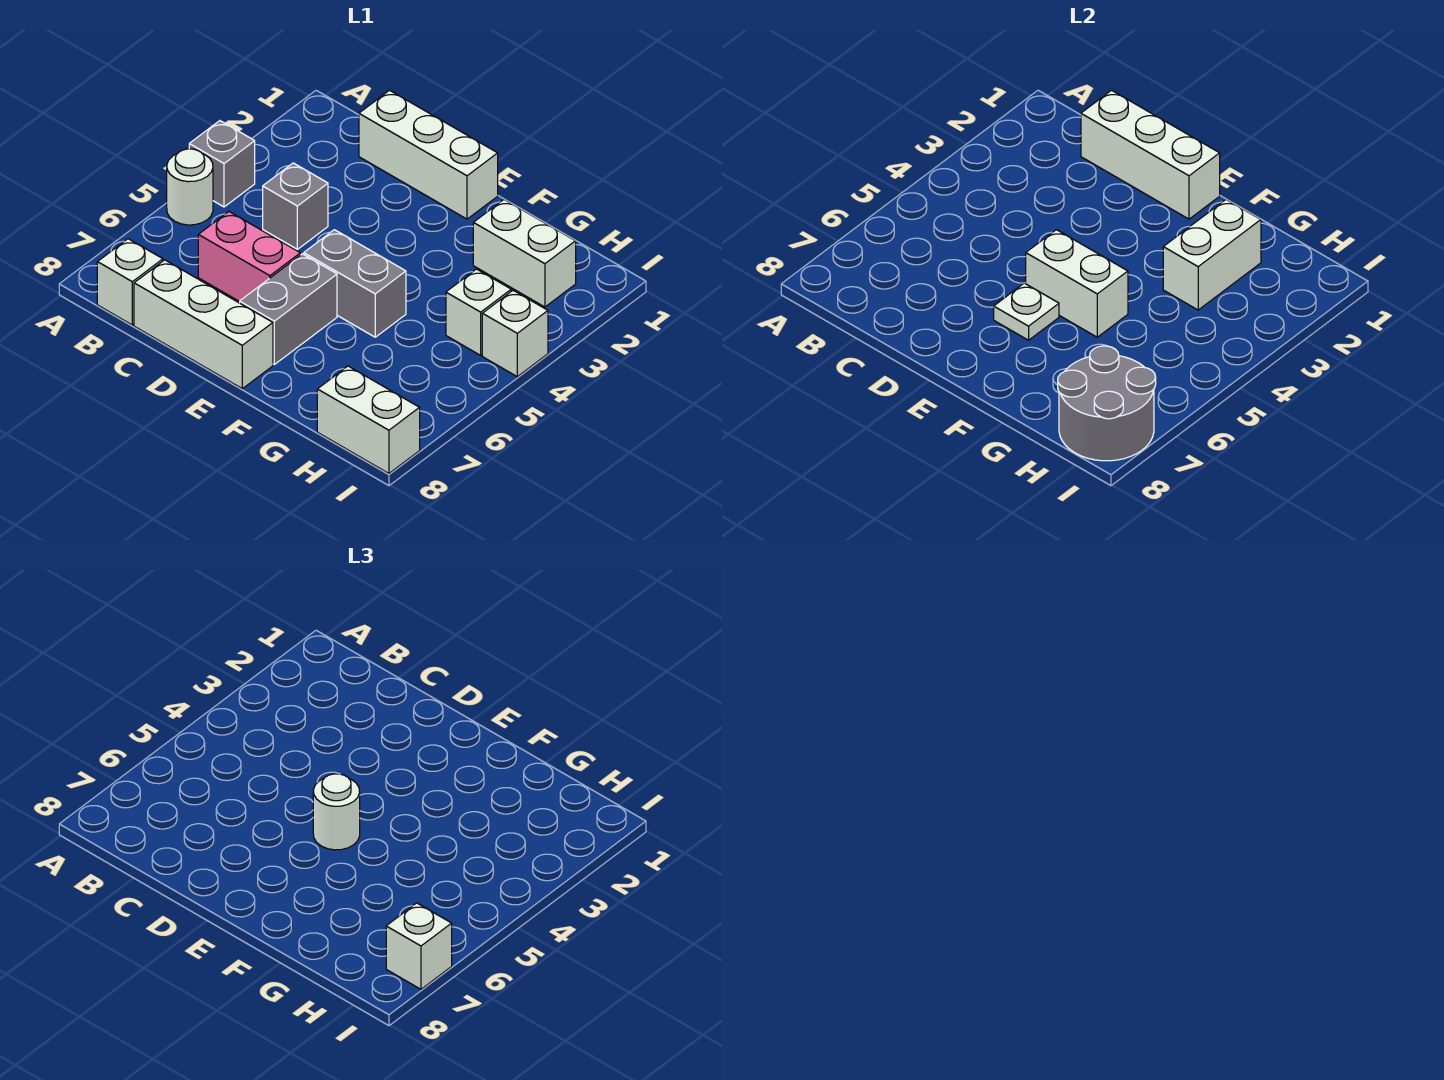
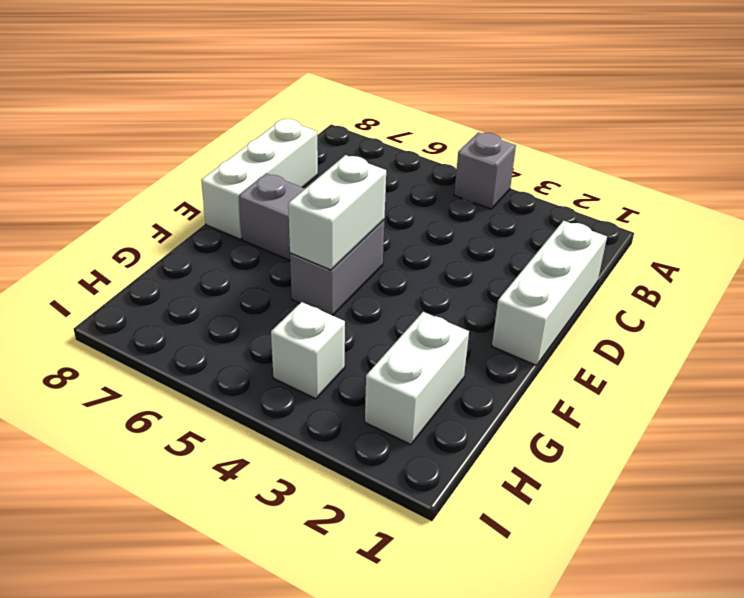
none -> white round brick A5 level 1
none -> white brick B8 level 1
none -> grey brick C4 level 1

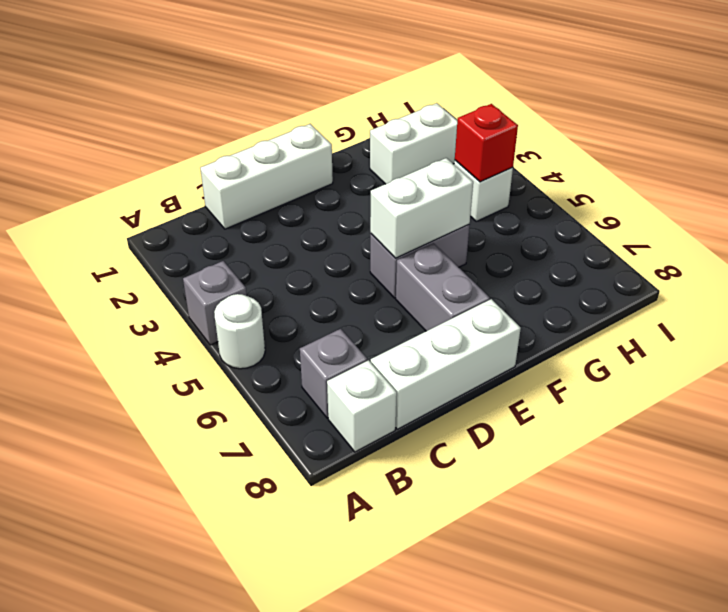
grey brick B7 level 1 -> grey brick C4 level 1
red brick H4 level 2 -> none
none -> pink brick C6:D6 level 1
none -> white brick H8:I8 level 1
none -> white brick I4 level 1

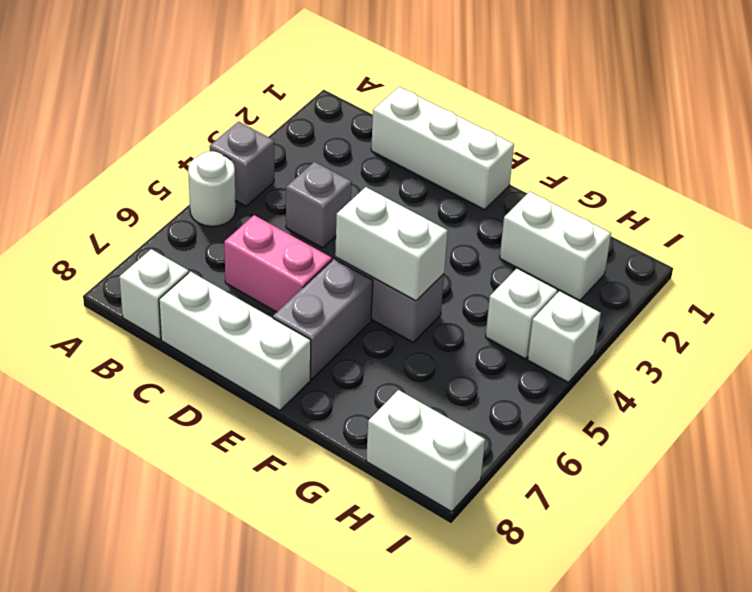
none -> white brick C1:E1 level 2
none -> white plate E6 level 2
none -> white brick G2:G3 level 2

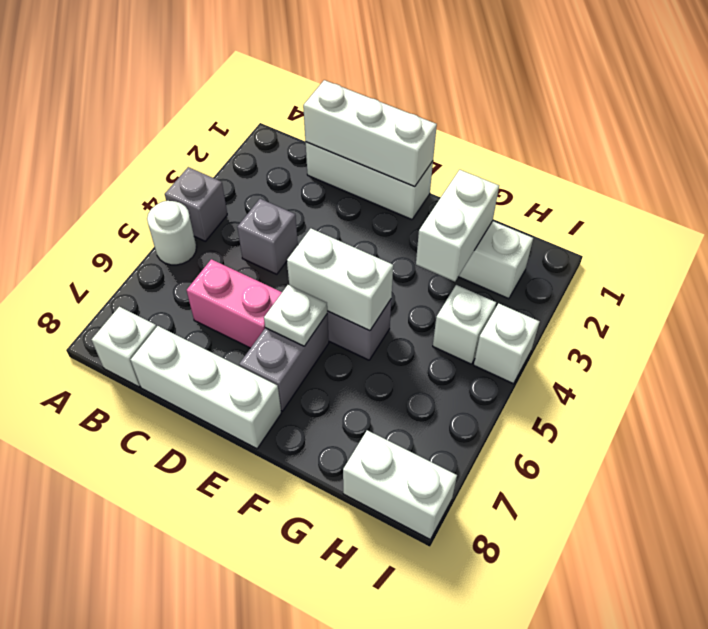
none -> grey round brick H7:I8 level 2
none -> white round brick E5 level 3
none -> white brick I7 level 3

